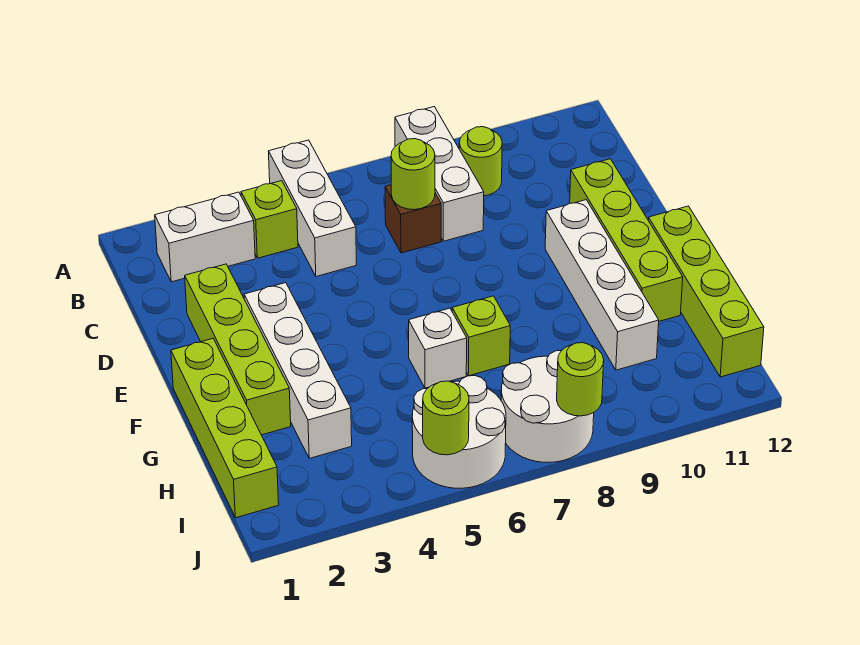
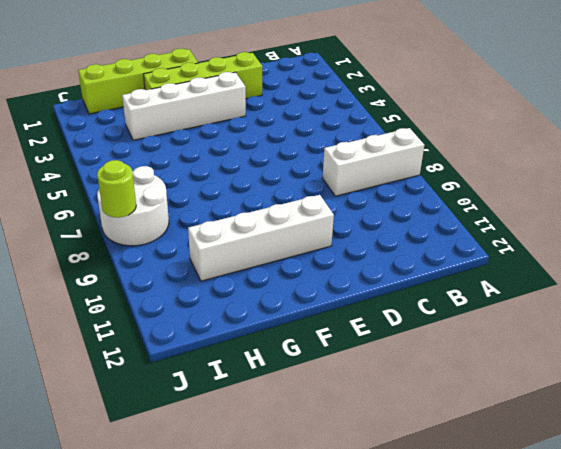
none -> white brick A5:C5 level 1
none -> white brick B2:B3 level 1
none -> lime brick B4 level 1

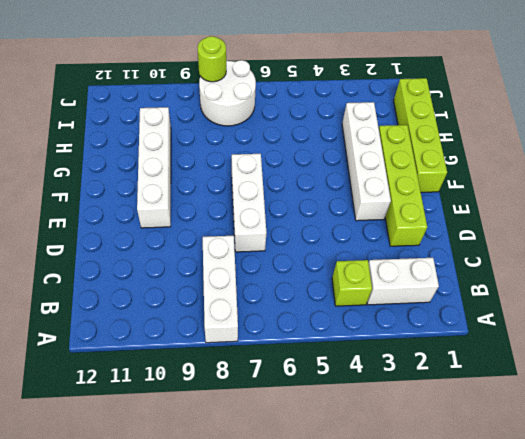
white brick D7:F7 level 1 -> white brick A5:C5 level 1
none -> lime round brick B9 level 1
none -> brown brick C7 level 1
none -> lime brick D11:G11 level 1

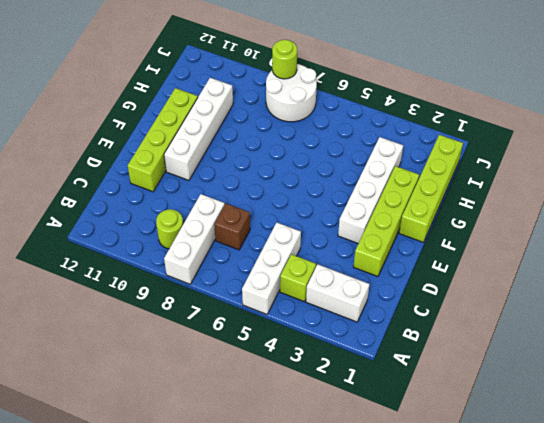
none -> lime brick F12:I12 level 1
none -> white brick G6 level 1
none -> lime brick G7 level 1

